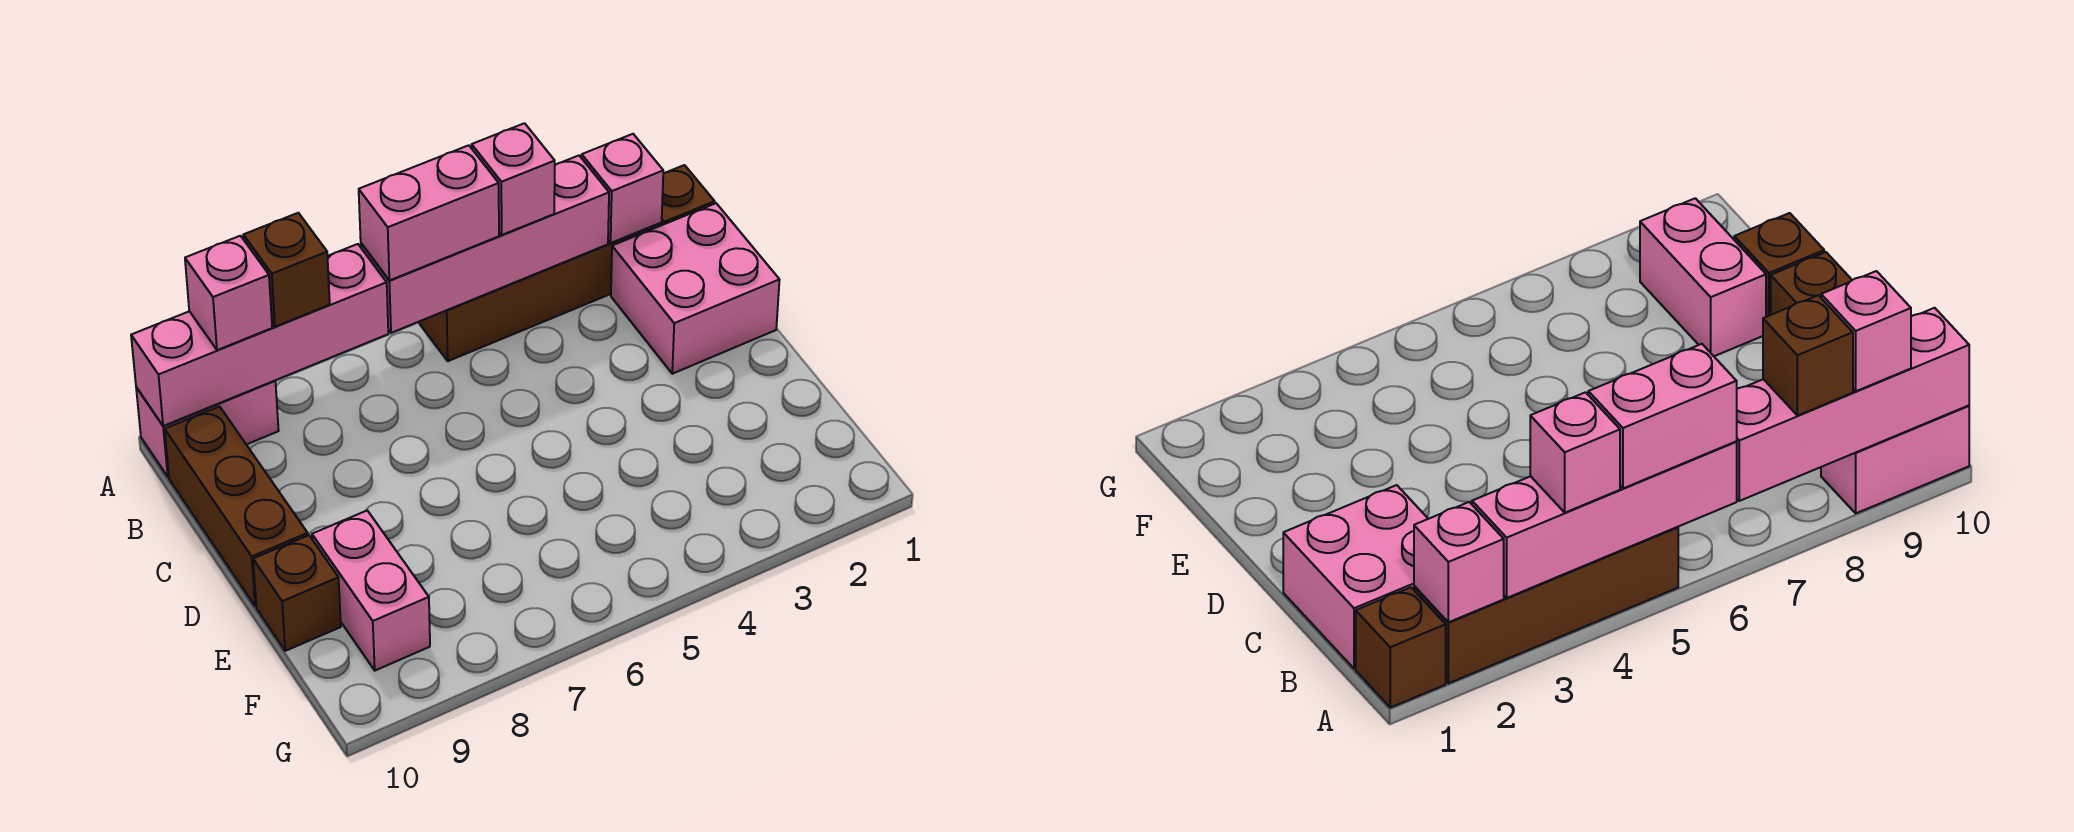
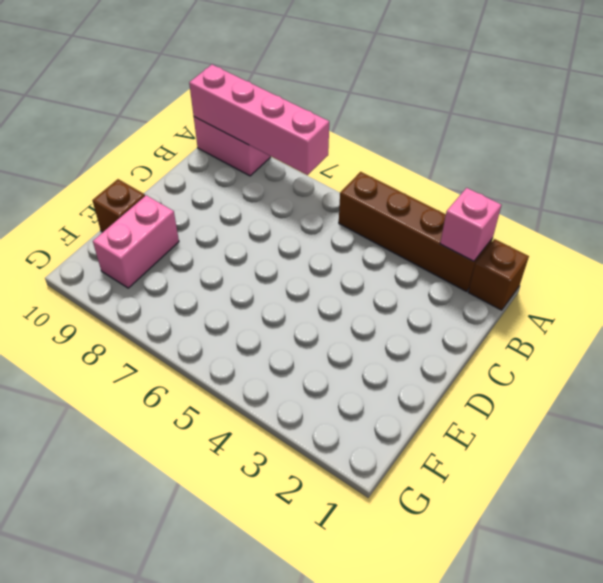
none -> pink brick B1:C2 level 1
none -> brown brick B10:D10 level 1
none -> pink brick A3:A6 level 2

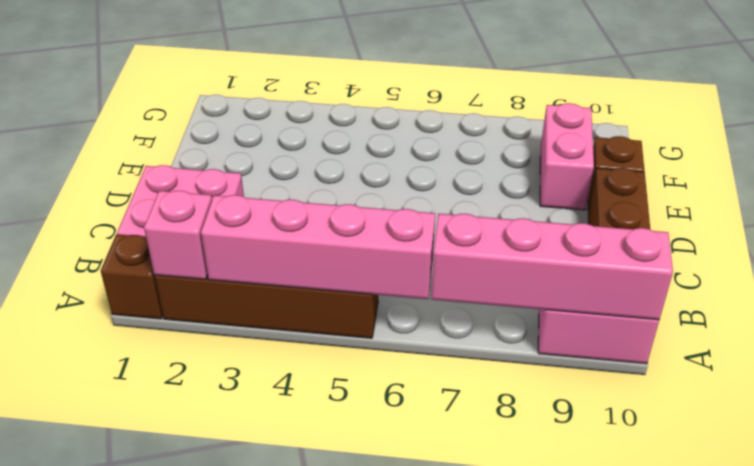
none -> pink brick A4 level 3
none -> pink brick A5:A6 level 3
none -> brown brick A8 level 3

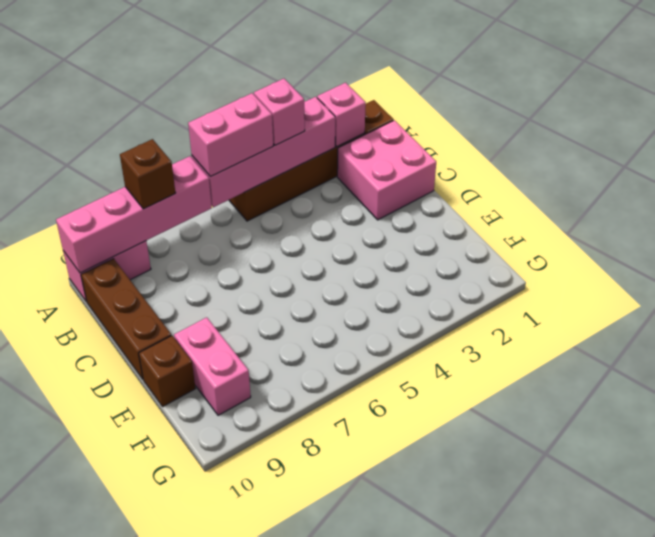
none -> pink brick A9 level 3

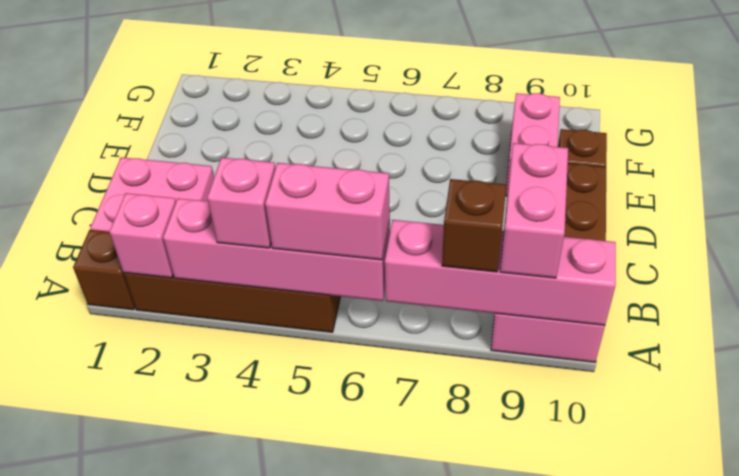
pink brick A9:B9 level 3 -> pink brick A9 level 3

